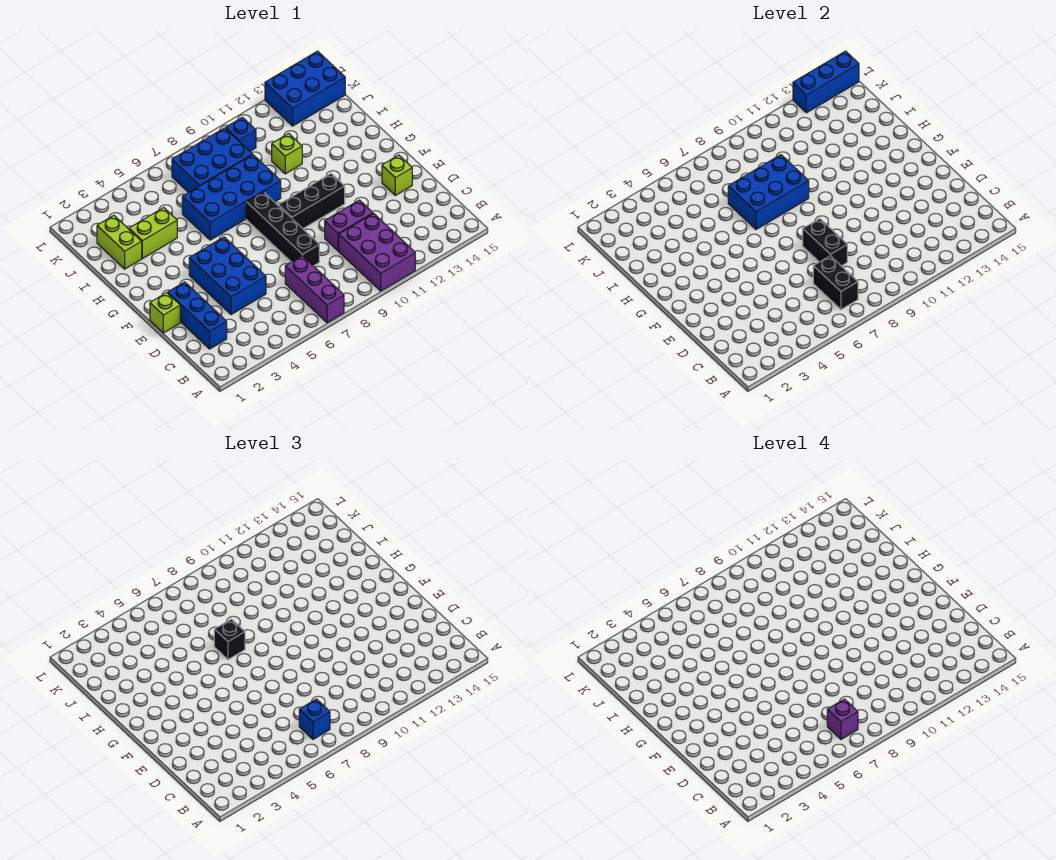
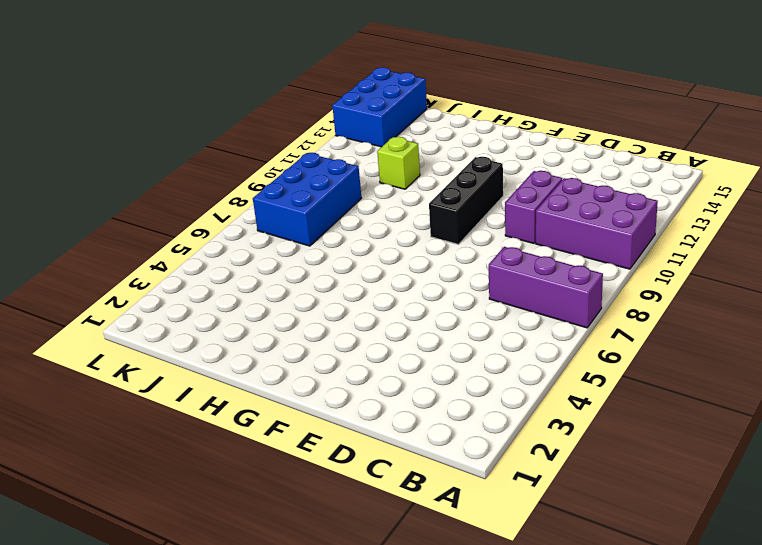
none -> blue brick C2:E2 level 1
none -> blue brick D4:F5 level 1
none -> black brick D8:G8 level 1

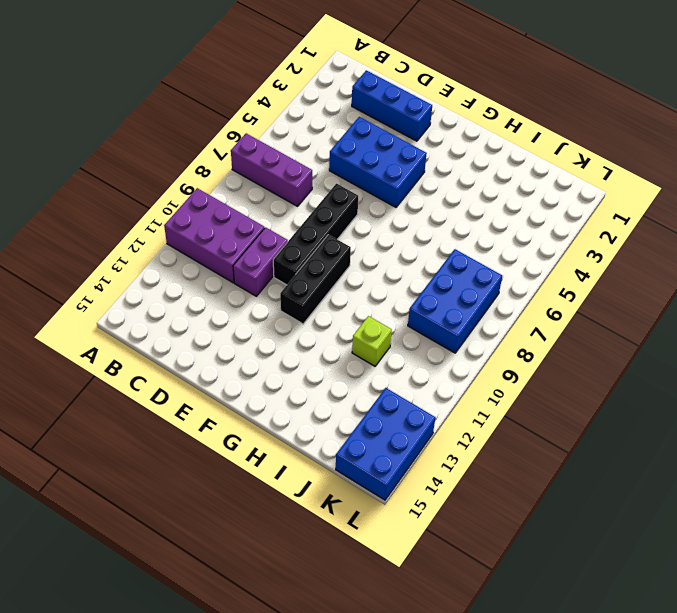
black brick E7:E10 level 1 -> black brick D8:G8 level 1
none -> lime brick E1 level 1
none -> lime brick E14 level 1
none -> blue brick H6:I9 level 1

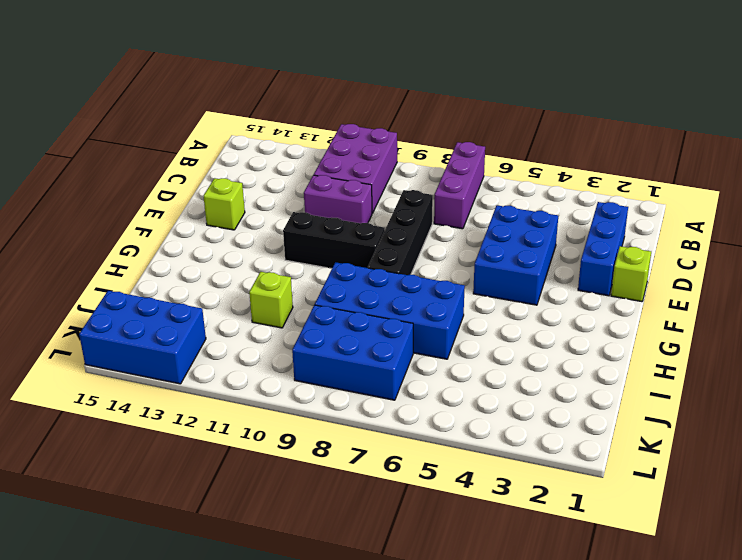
none -> lime brick I2:J2 level 1
none -> lime brick I3:I4 level 1
none -> blue brick K10 level 1

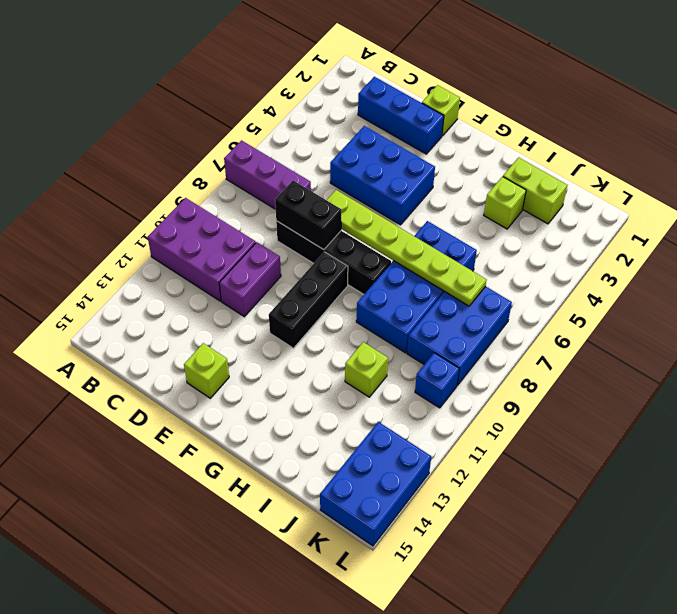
lime plate E7:J7 level 2 -> blue brick H7:I9 level 2
lime brick I3 level 1 -> lime brick I3:I4 level 1
none -> black brick B7:C7 level 2
none -> blue brick L13:L15 level 2
none -> blue brick B7 level 3

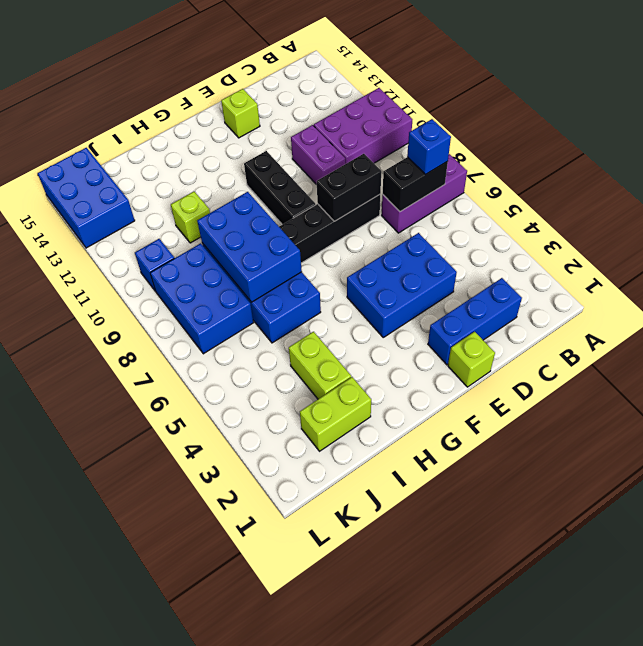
none -> blue brick L13:L15 level 2
none -> black brick H7 level 3
none -> purple brick B7 level 4

